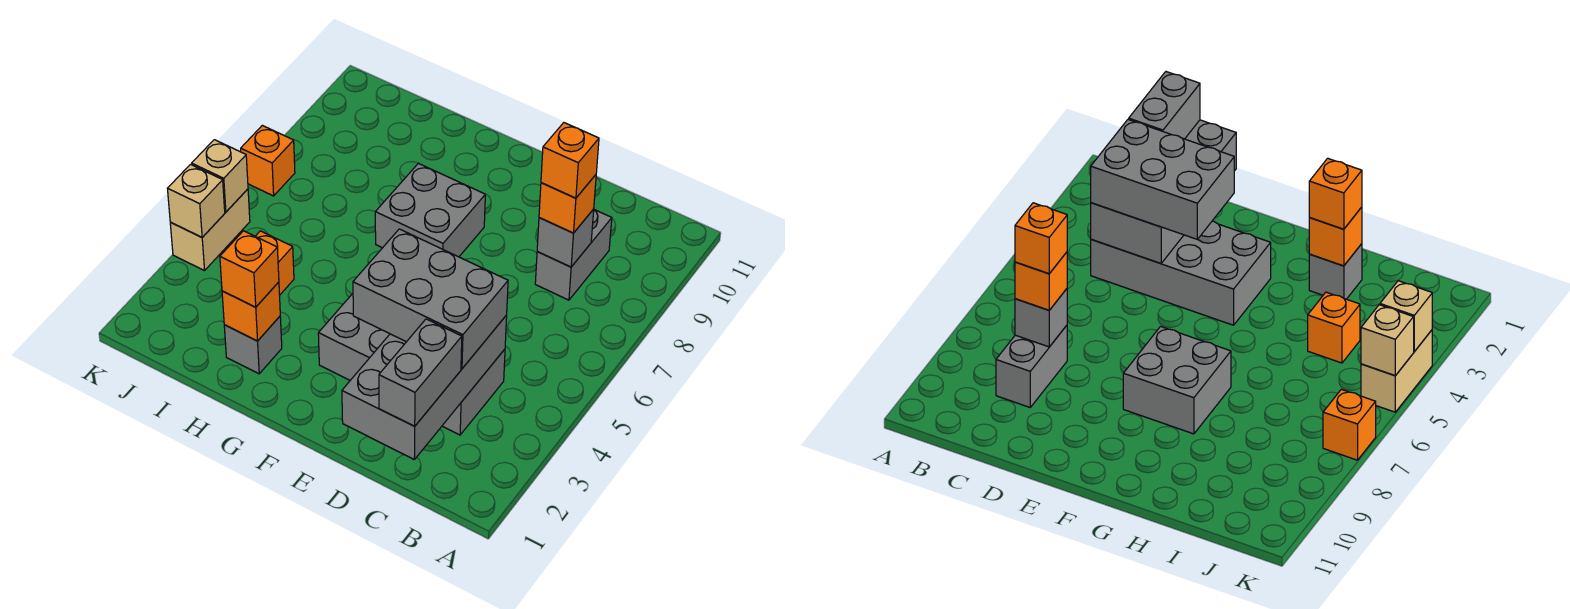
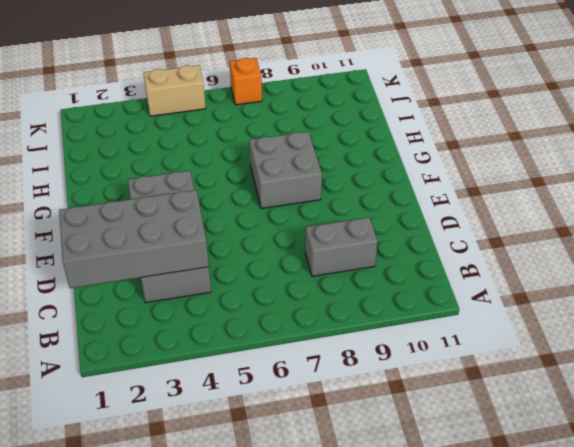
none -> grey brick H2 level 1
none -> orange brick I4 level 1
none -> grey brick C8 level 2

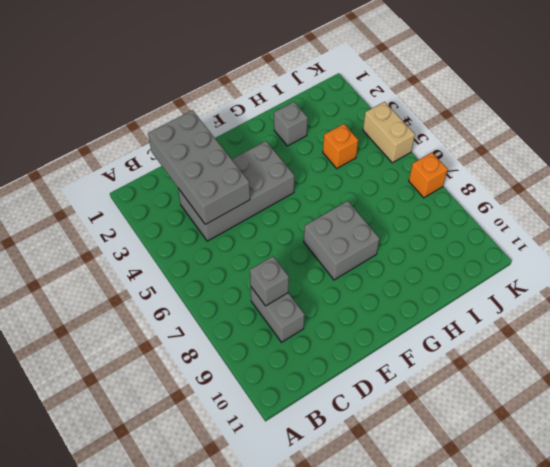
none -> orange brick H2 level 2
none -> tan brick K4 level 2
none -> tan brick K5 level 2

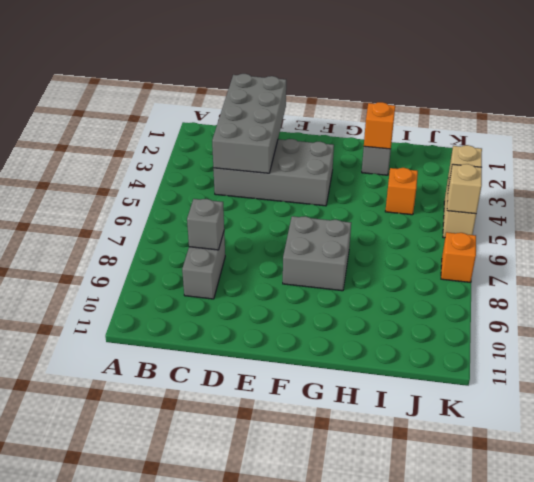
none -> grey brick C1:C2 level 3
none -> grey brick C3:E4 level 3
none -> orange brick C8 level 3

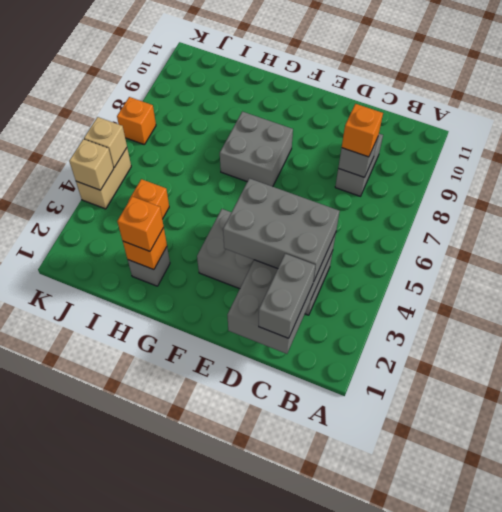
none -> orange brick C8 level 4

